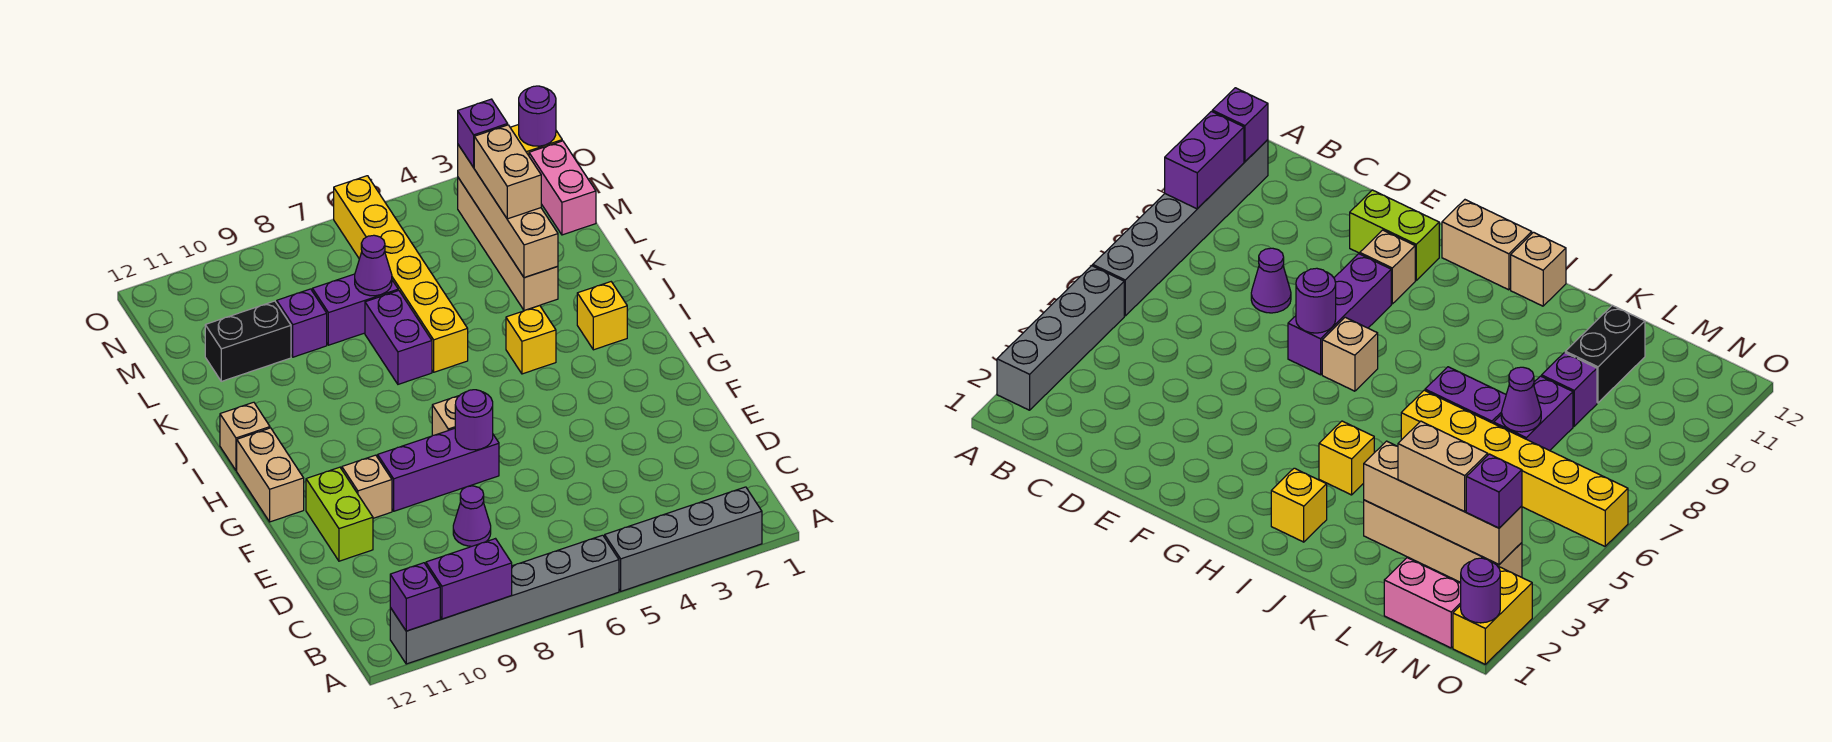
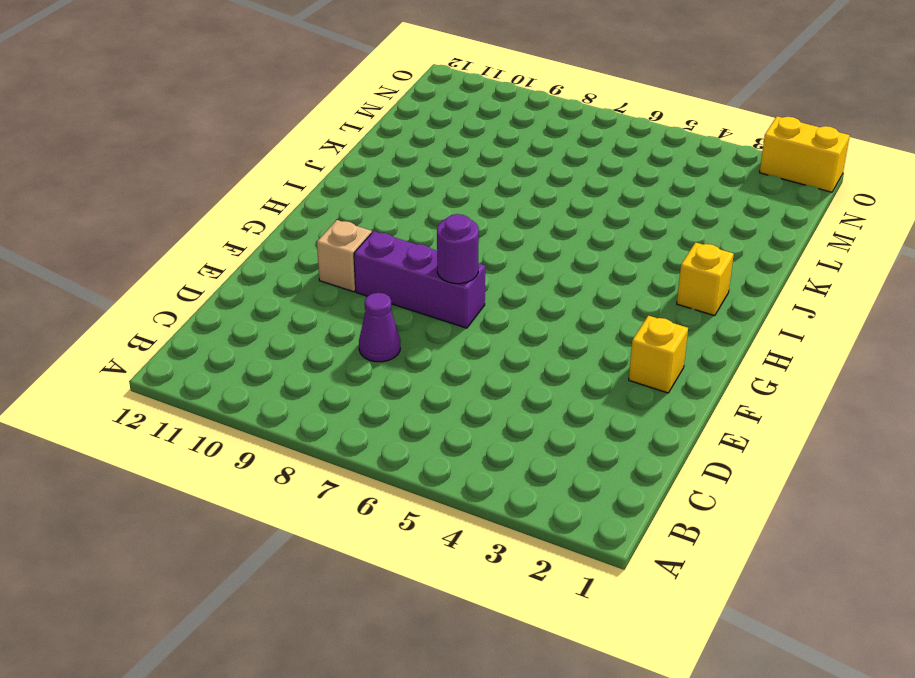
yellow brick F2 level 1 -> yellow brick I4 level 1
none -> grey brick A2:A5 level 1
none -> grey brick A6:A11 level 1
none -> lime brick E11:F11 level 1

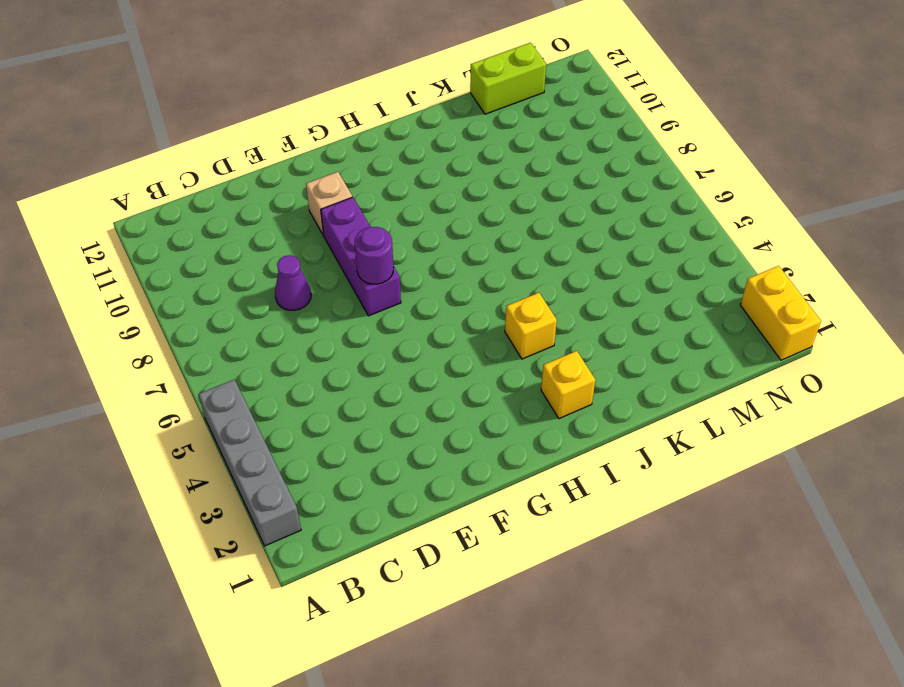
lime brick L12:M12 level 1 -> lime brick E11:F11 level 1
none -> grey brick A6:A11 level 1
none -> tan brick G7 level 1
none -> tan brick G12:H12 level 1

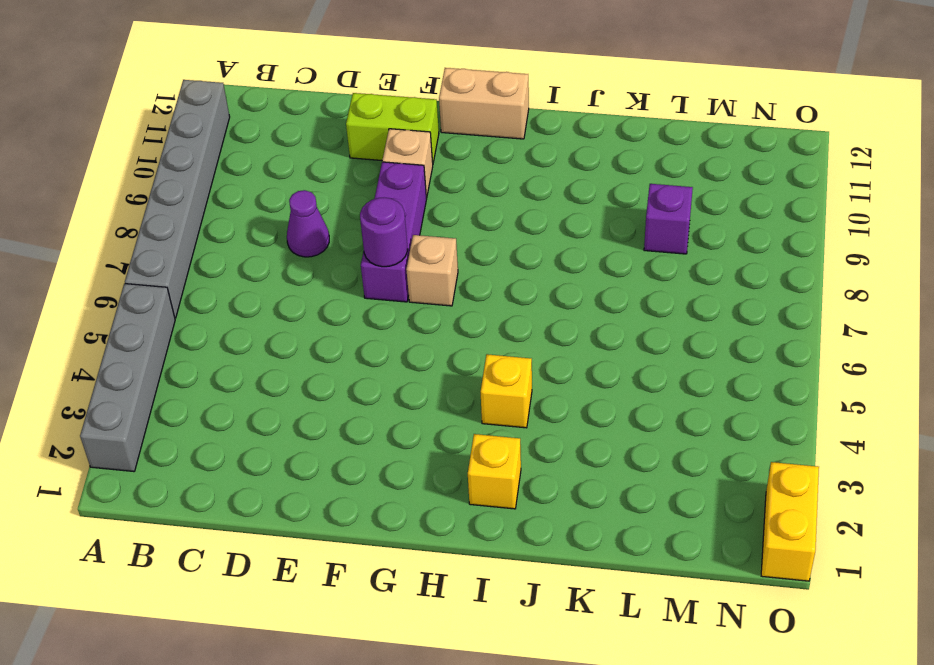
none -> tan brick I12 level 1
none -> yellow brick J6:O6 level 1
none -> purple brick J7:K7 level 1

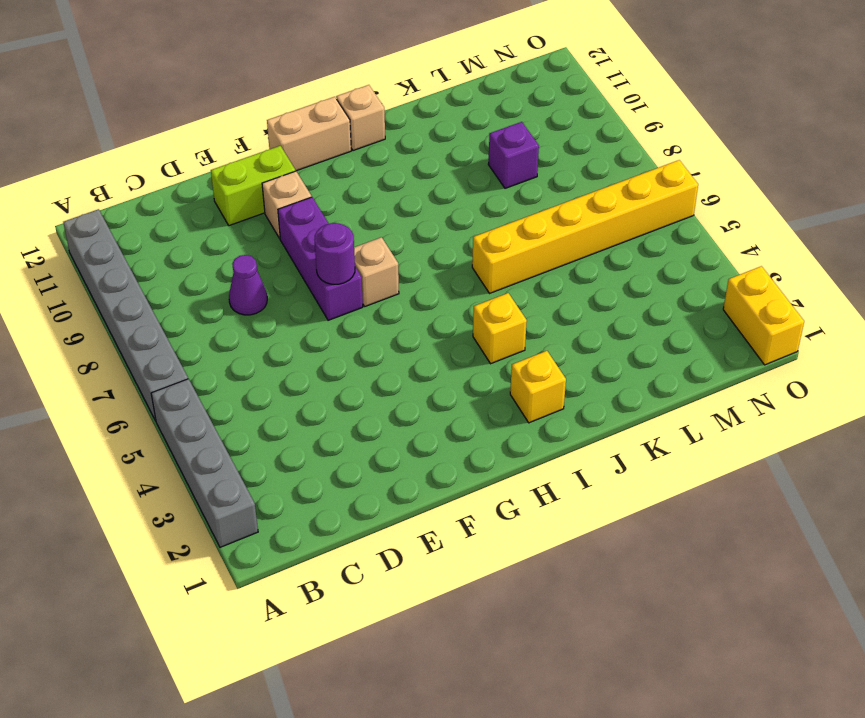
none -> purple brick J7:K7 level 1
none -> tan brick K3:N3 level 1
none -> purple brick L7:L8 level 1

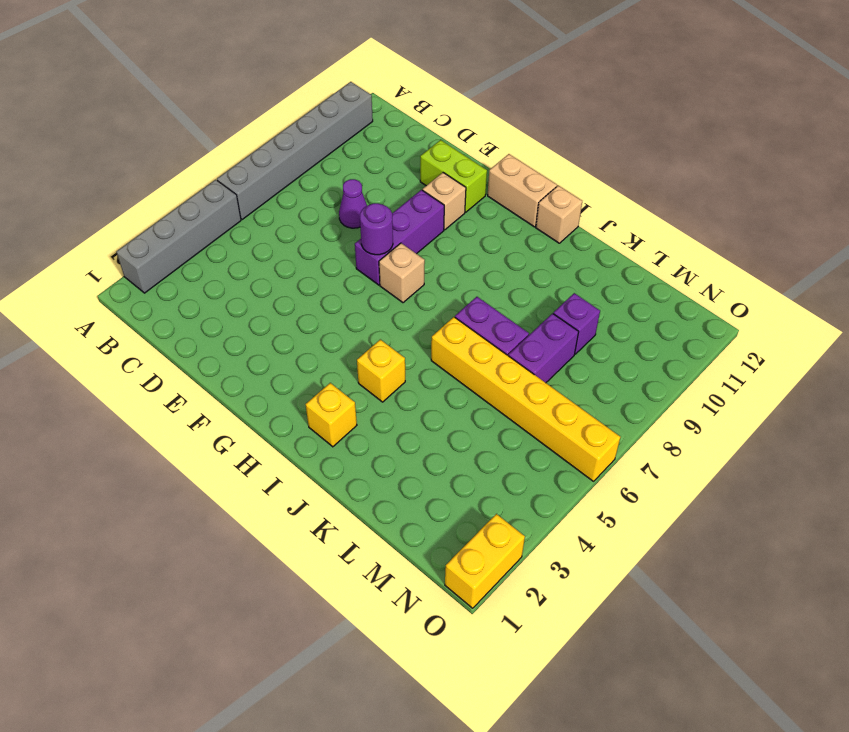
none -> tan brick K3:N3 level 1
none -> black brick L10:L11 level 1
none -> pink brick M1:N1 level 1

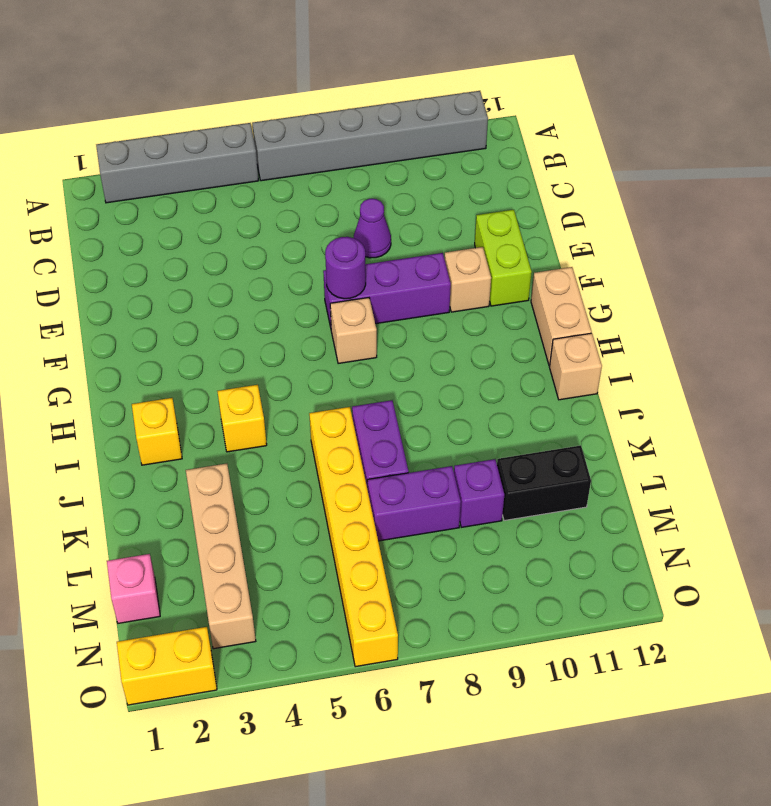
pink brick M1 level 1 -> pink brick M1:N1 level 1
none -> purple brick A9:A10 level 2
none -> purple brick A11 level 2
none -> tan brick K3:N3 level 2

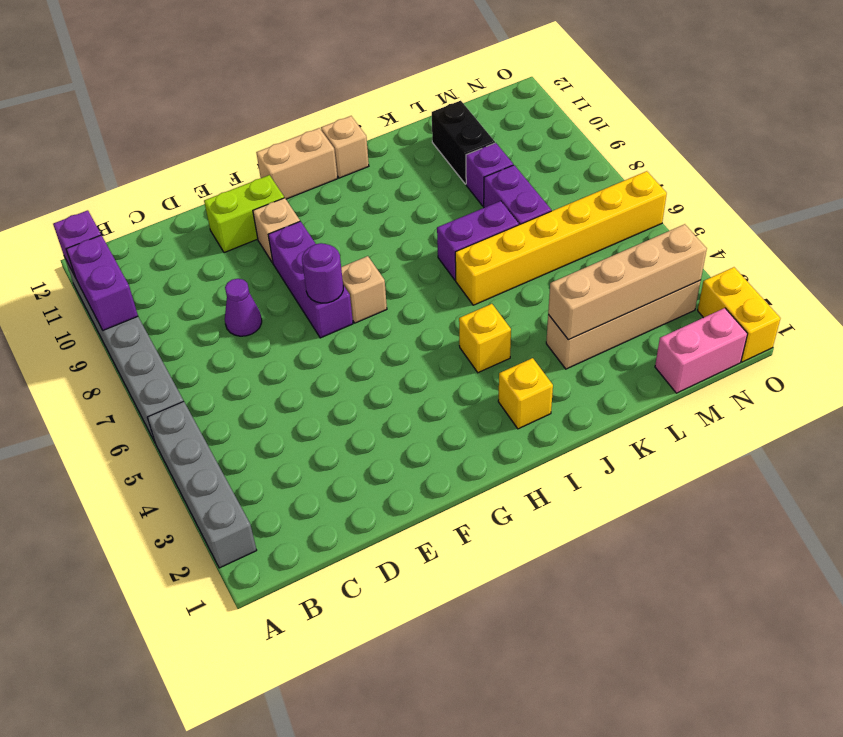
none -> purple cone L7 level 2
none -> purple round brick O1 level 2
none -> tan brick L3:M3 level 3

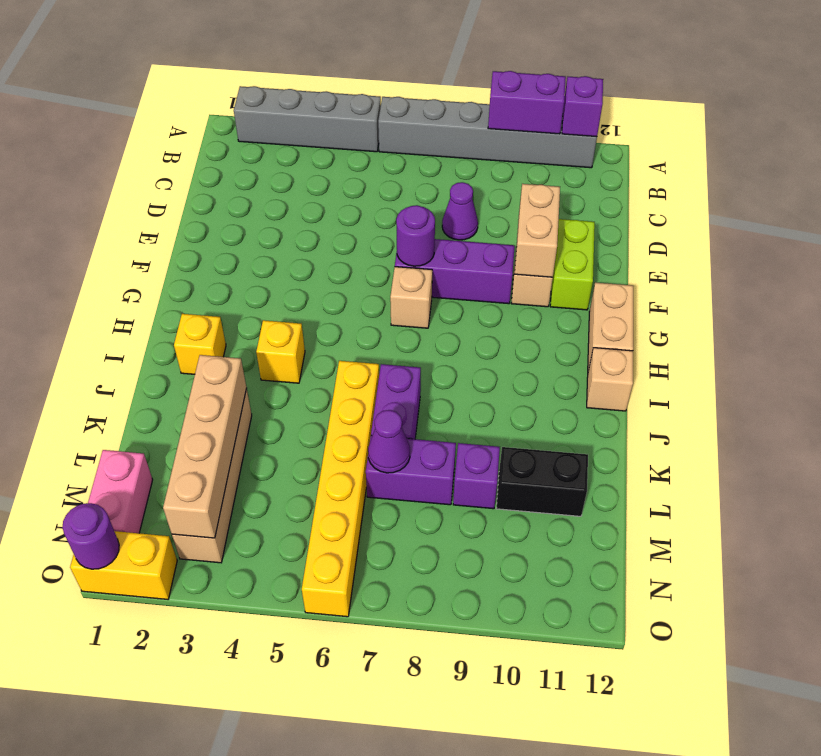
tan brick E10:F10 level 2 -> tan brick L3:M3 level 3
none -> purple brick N3 level 3

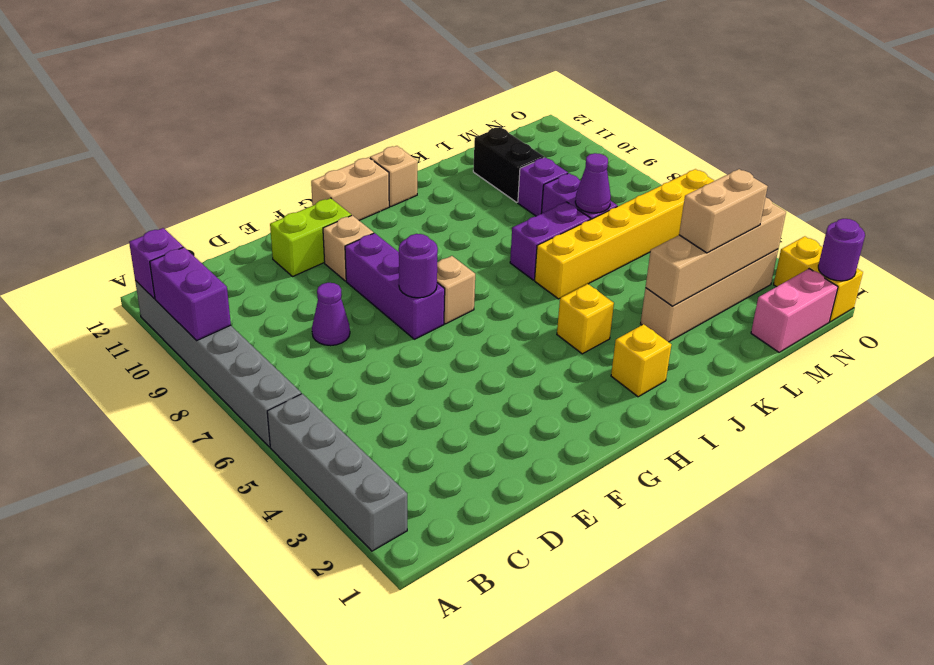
none -> purple brick N3 level 3

